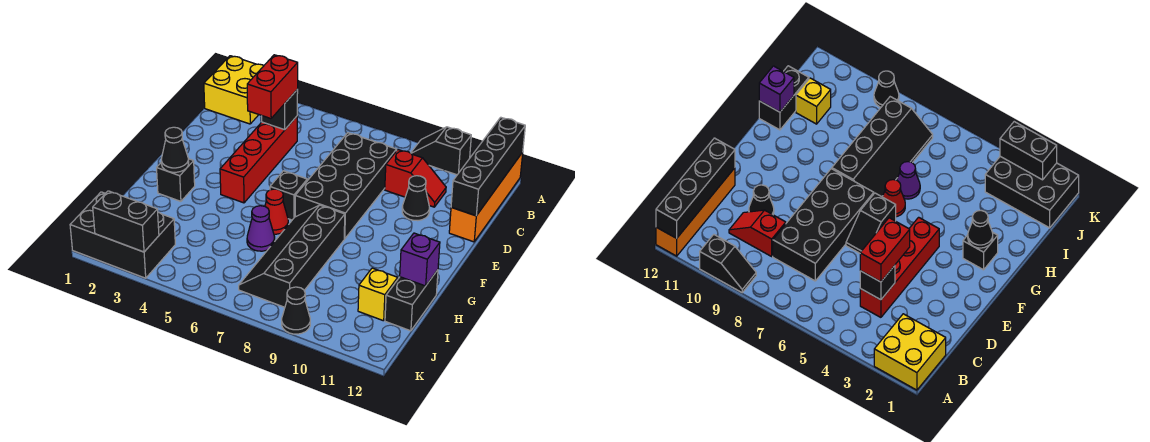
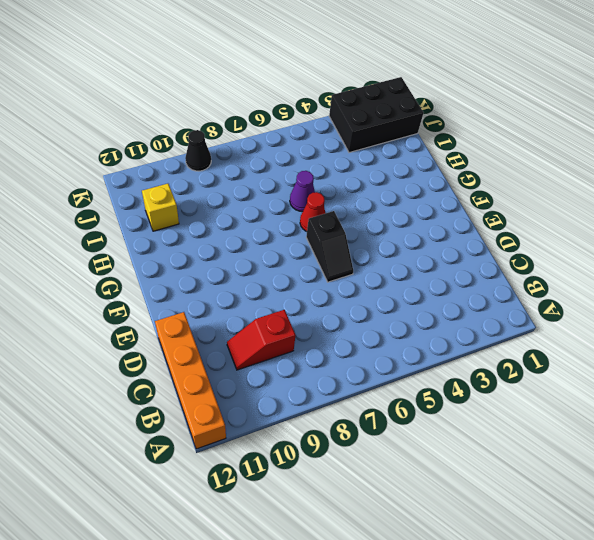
none -> yellow brick A1:B2 level 1
none -> black slope A9:A10 level 1 top 10
none -> red brick C4:F4 level 1

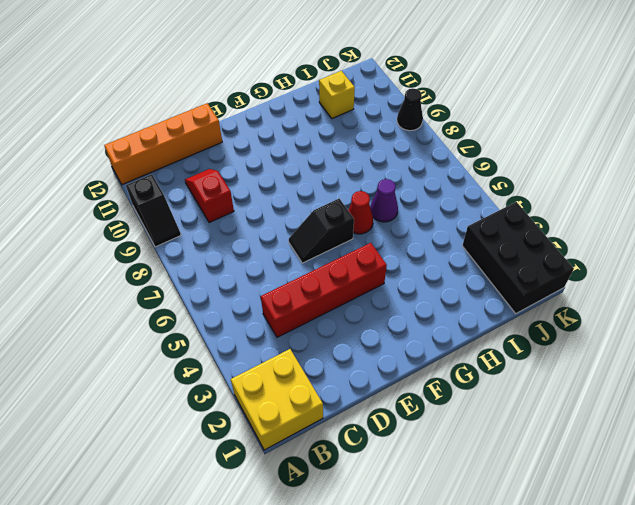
none -> black brick C7:F8 level 1
none -> black cone D10 level 1
none -> black brick G2 level 1

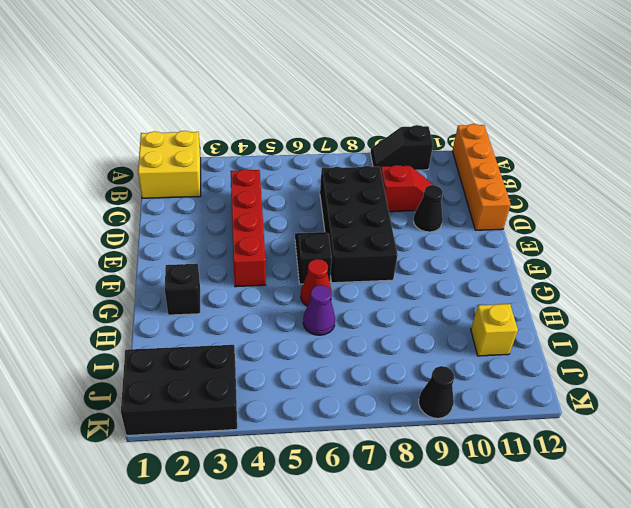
none -> black slope G7:J8 level 1 top 8
none -> black brick H12:I12 level 1
none -> black brick A12:D12 level 2

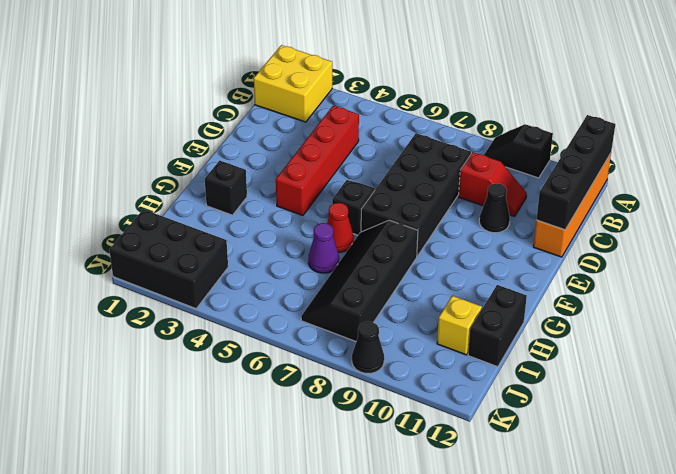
none -> black brick C4 level 2
none -> black cone G2 level 2
none -> purple brick H12 level 2

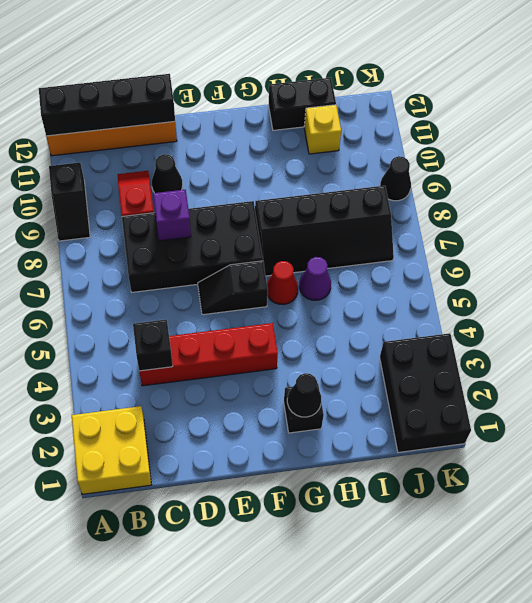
purple brick D8 level 2 -> purple brick H12 level 2
none -> black brick K2:K3 level 2
none -> red brick C4:D4 level 3

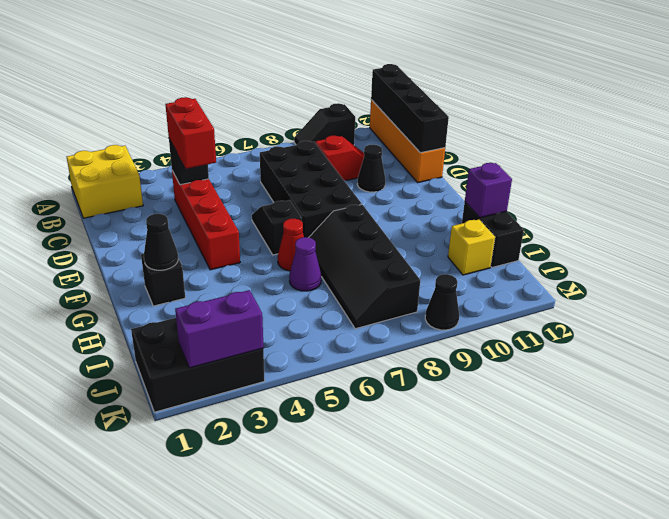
purple brick K2:K3 level 2 -> black brick K2:K3 level 2

